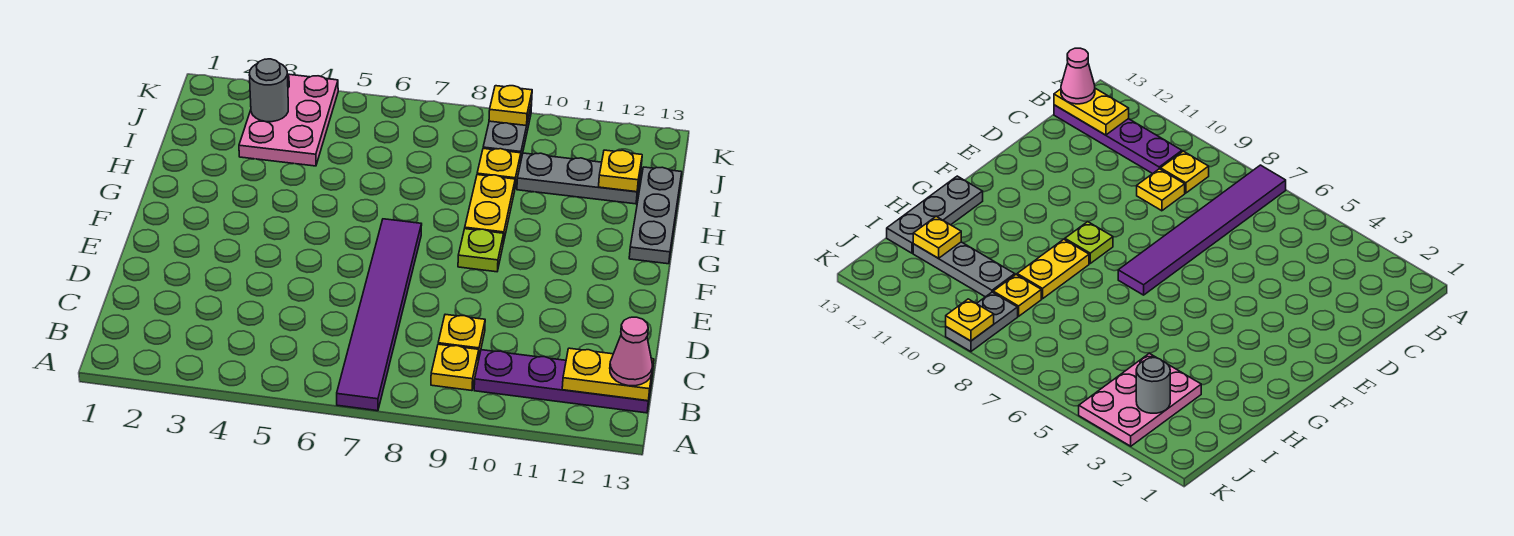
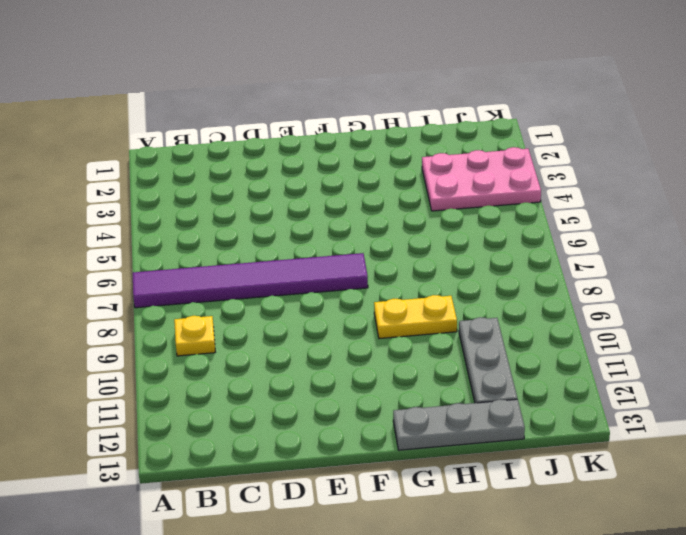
none -> purple plate B10:B13 level 1
none -> yellow plate C9 level 1
none -> lime plate F9 level 1

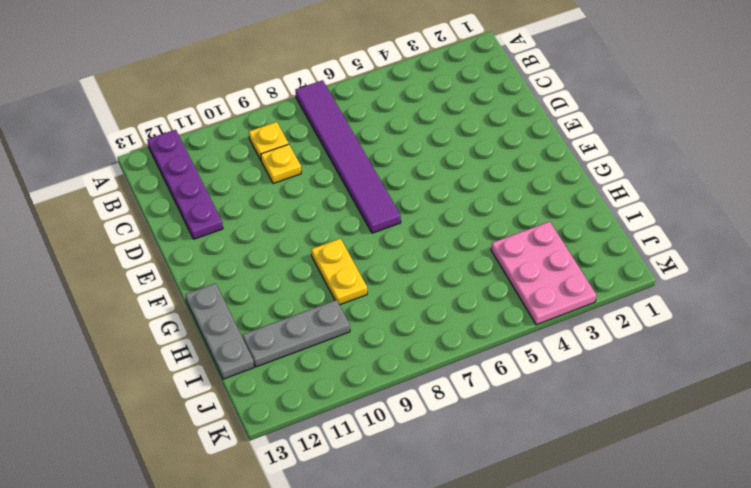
purple plate A12:D12 level 1 -> purple plate B10:B13 level 1
none -> lime plate F9 level 1
none -> yellow plate I9 level 1
none -> grey plate J9:K9 level 1

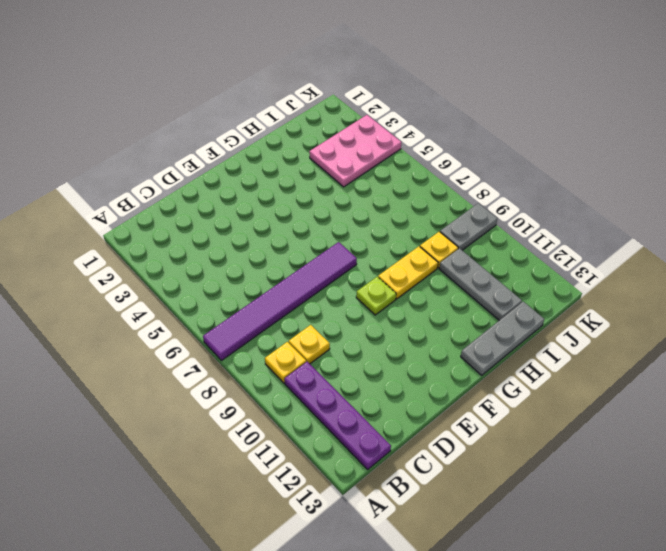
none -> yellow plate B12:B13 level 2
none -> yellow plate I12 level 2
none -> grey round brick J3 level 2

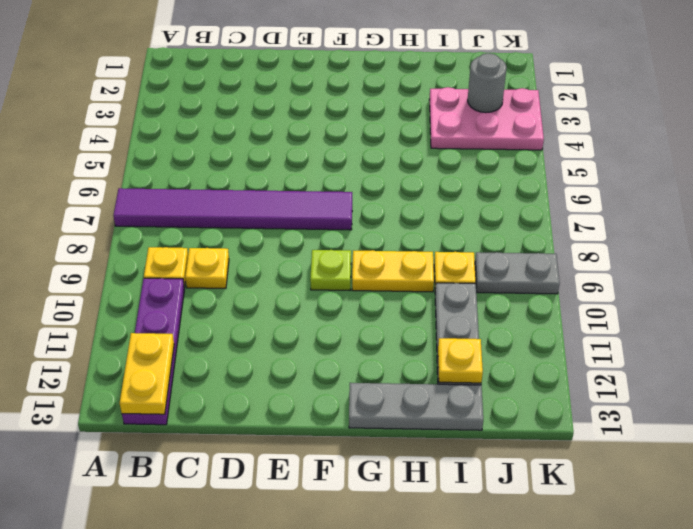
none -> yellow plate K9 level 2
none -> pink cone B13 level 3

